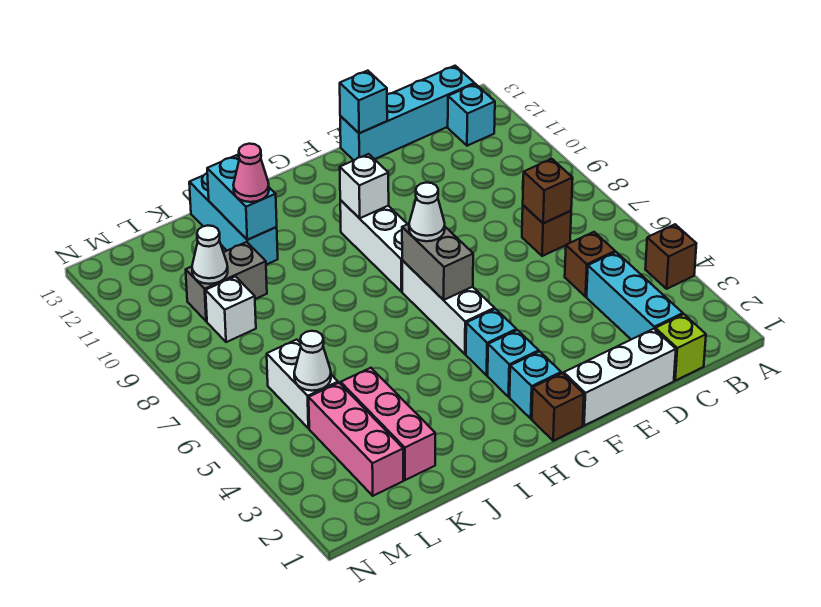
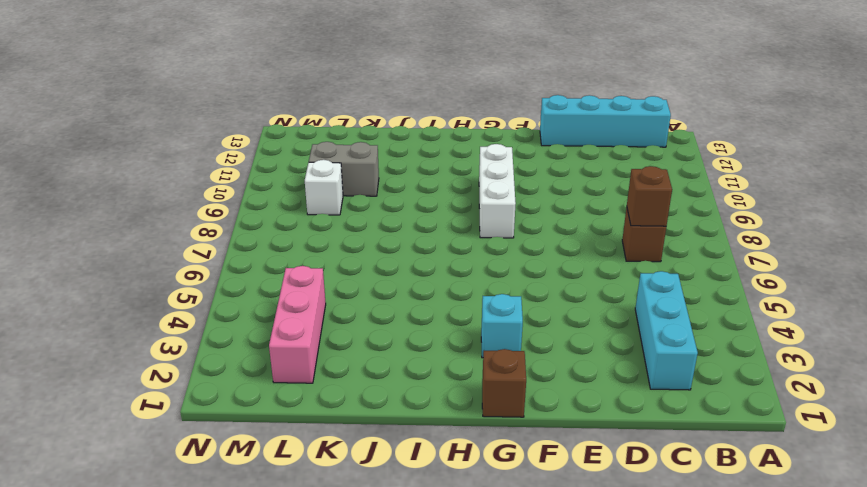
none -> brown brick A4 level 1
none -> cyan brick B12 level 1
none -> lime brick C1 level 1

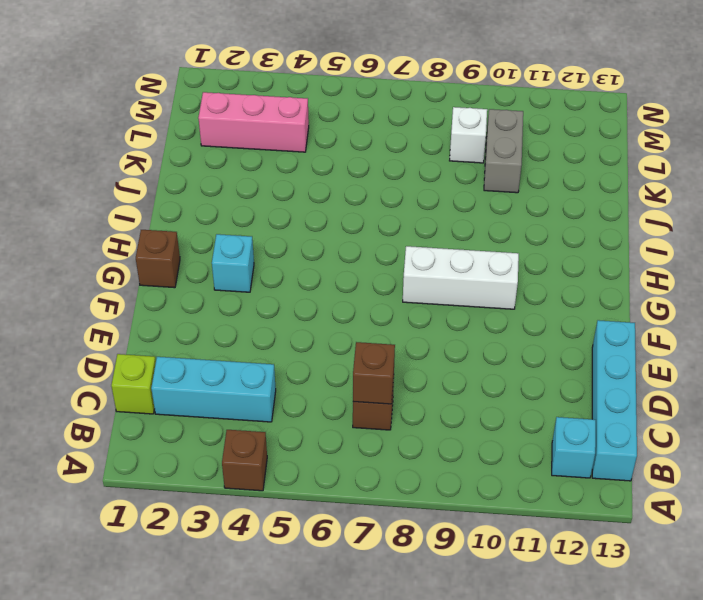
none -> brown brick C5 level 1
none -> white brick D1:F1 level 1
none -> cyan brick G2 level 1

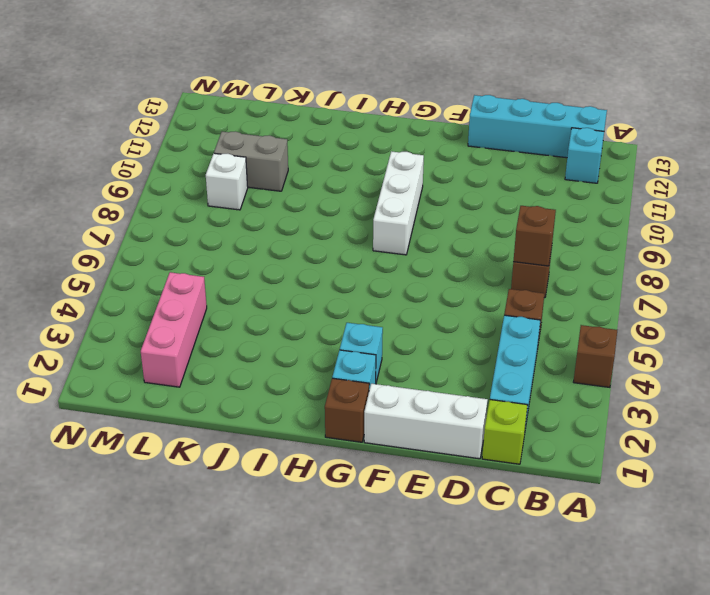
none -> cyan brick G4 level 1
none -> white brick G5:G7 level 1
none -> cyan brick J11:J13 level 1

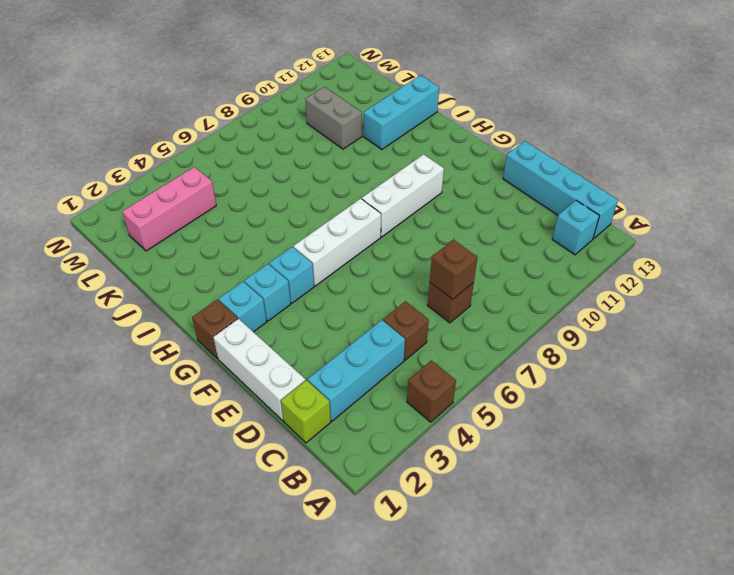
none -> pink brick K2:K4 level 1
none -> white brick L5:L6 level 1
none -> white brick L9 level 1

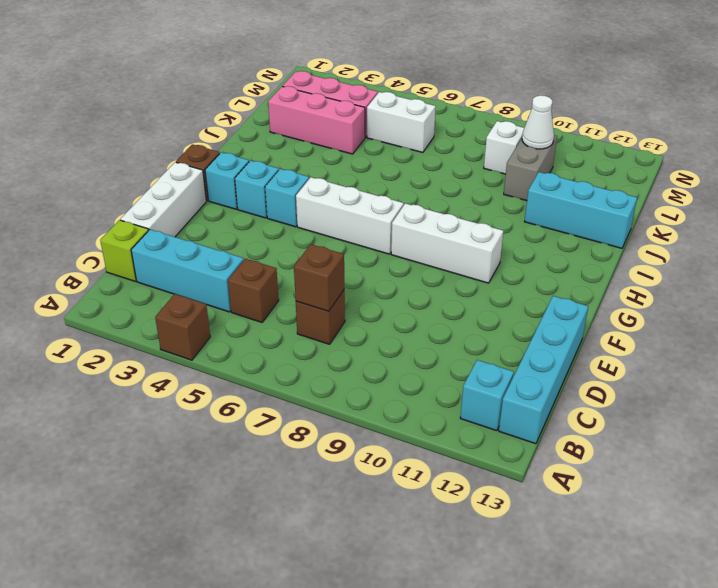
none -> cyan brick E13 level 2
none -> grey brick G6:G7 level 2
none -> white brick G10 level 2

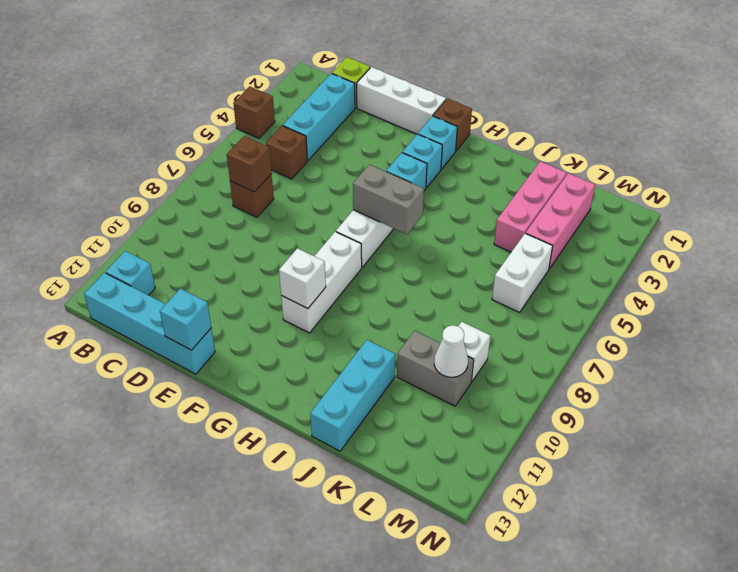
grey brick G6:H6 level 2 -> grey brick G6:G7 level 2
none -> cyan brick J11:J12 level 2
none -> white cone L5 level 2
none -> white cone G7 level 3

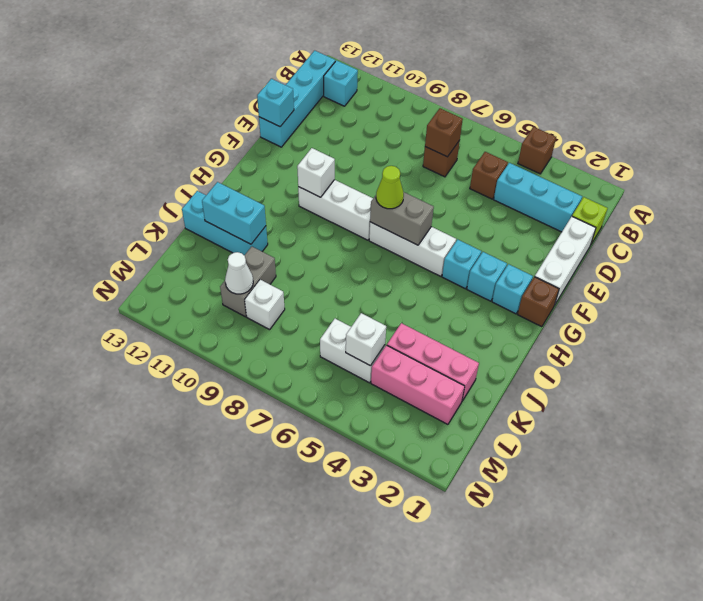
lime cone G7 level 3 -> white cone G7 level 3
white brick L5 level 2 -> white cone L5 level 2
none -> pink cone J11 level 3

